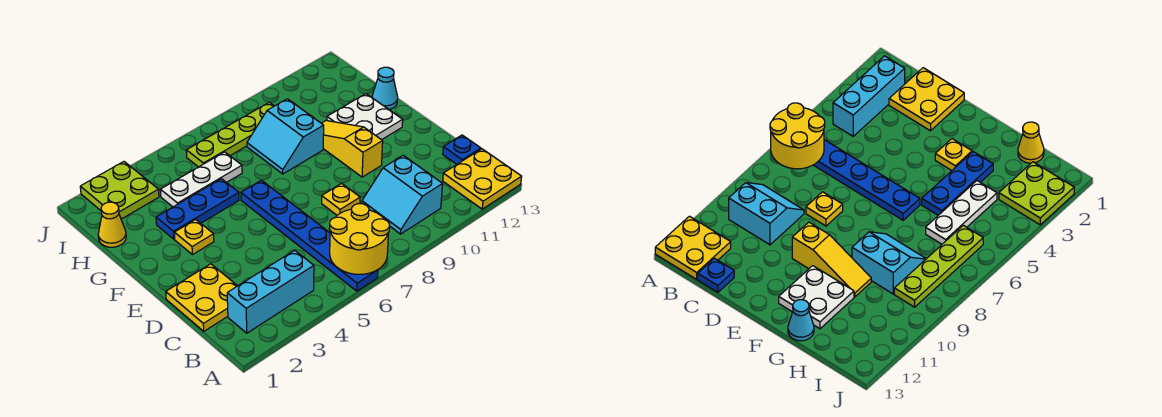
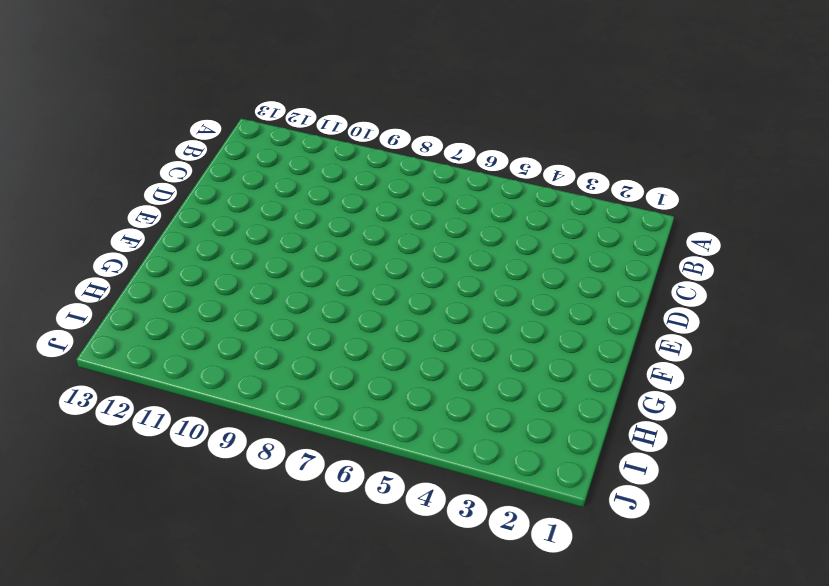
none -> blue plate A6:F6 level 1
none -> yellow plate A12:B13 level 1
none -> cyan brick B2:B4 level 1

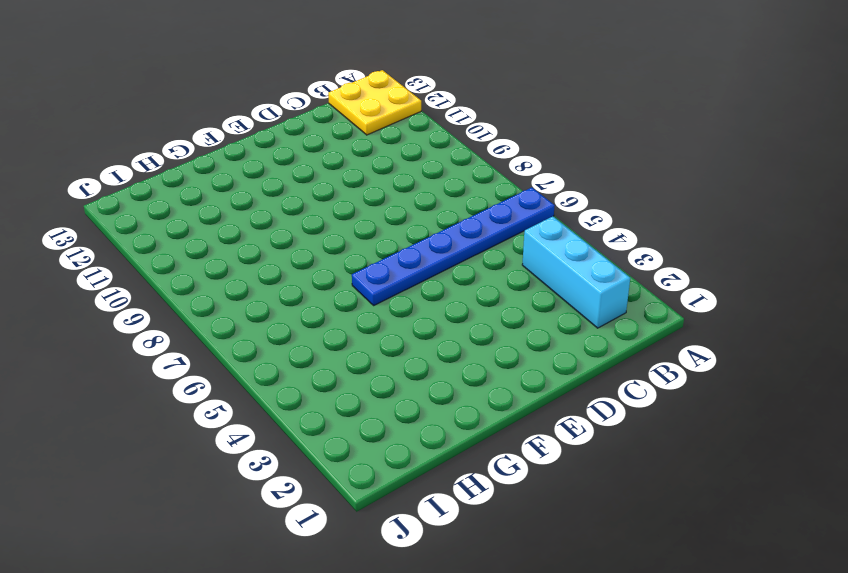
none -> cyan slope B9:C10 level 1 top 10
none -> yellow plate C1:D2 level 1
none -> blue plate C13 level 1

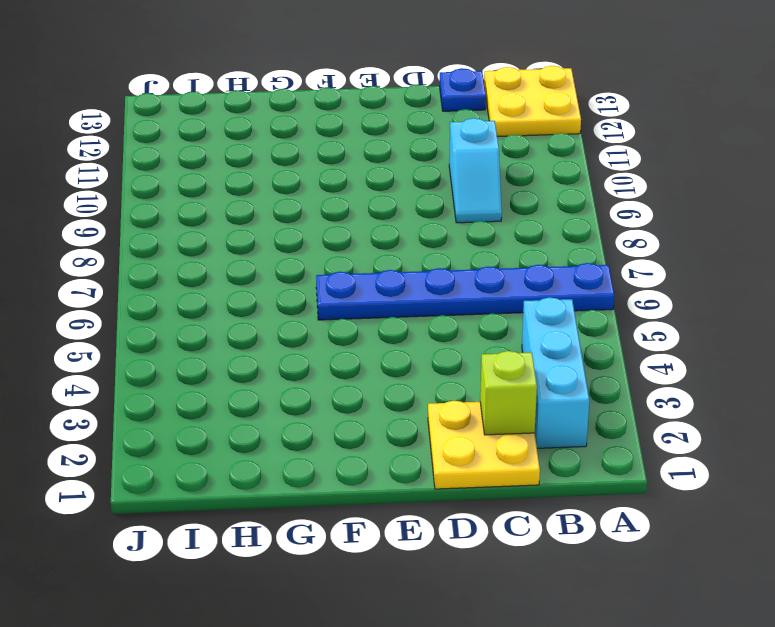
lime brick C2 level 2 -> none
cyan slope C9:C10 level 1 top 10 -> cyan slope B9:C10 level 1 top 10
none -> yellow plate D8 level 1
none -> yellow slope E10:G10 level 1 top E
none -> yellow plate F3 level 1

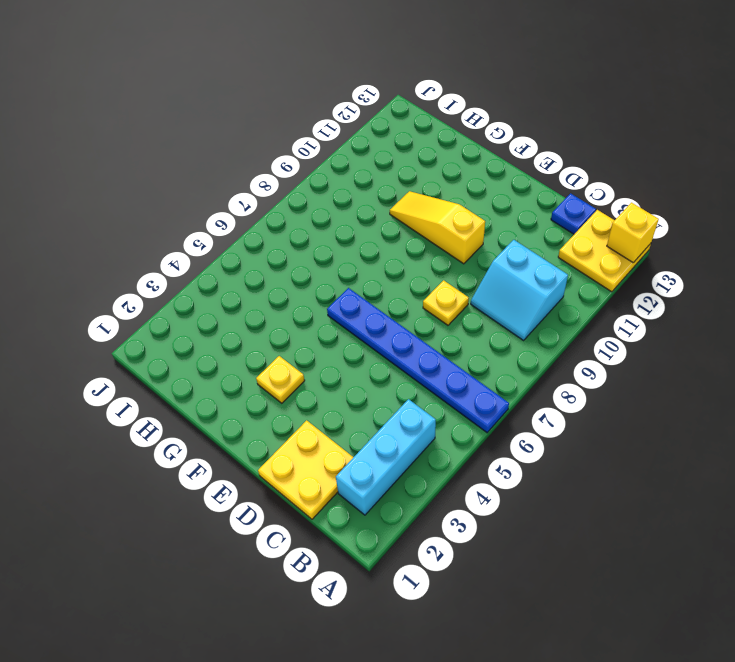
yellow brick A13 level 2 -> none
none -> white plate F11:G12 level 1
none -> blue plate G3:G5 level 1
none -> cyan slope G8:H9 level 1 top 9

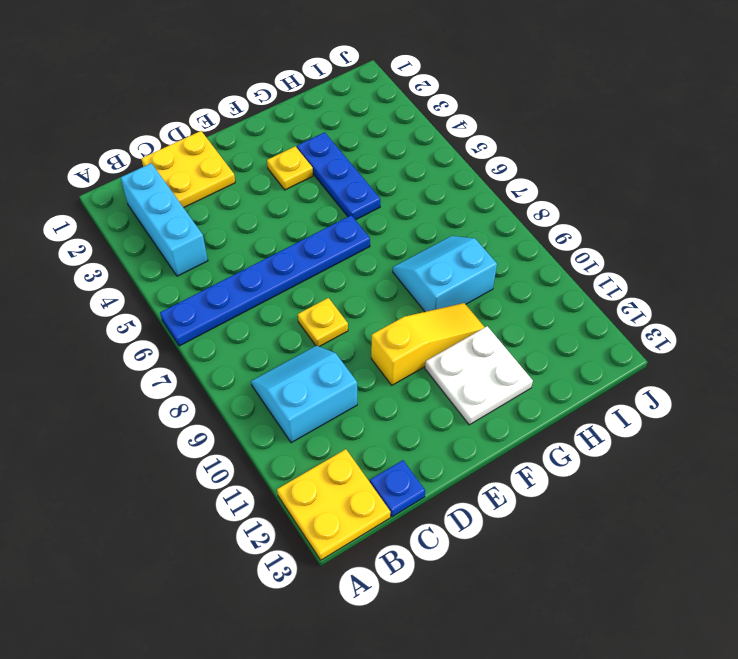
none -> cyan cone G13 level 1
none -> yellow cone H1 level 1
none -> white plate H4:H6 level 1

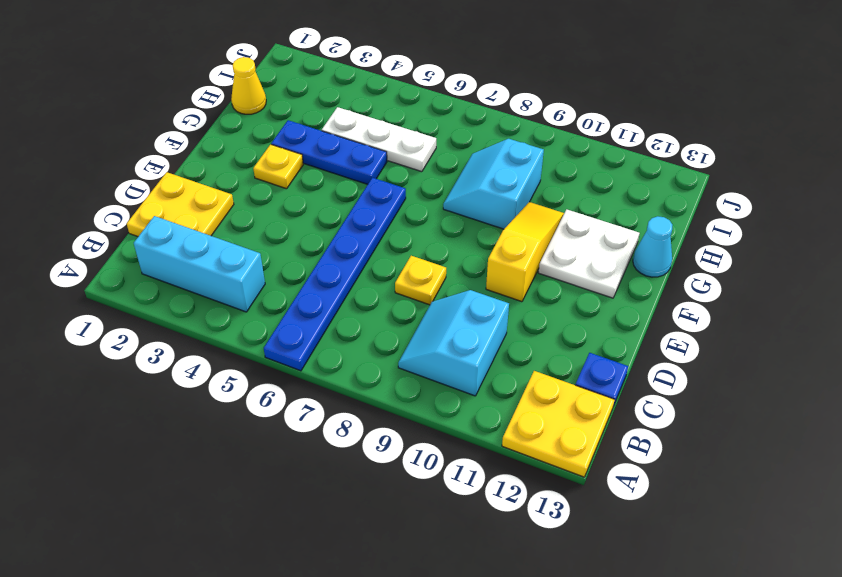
none -> lime plate I2:J3 level 1
none -> lime plate I6:I9 level 1
none -> yellow round brick A6:B7 level 2

